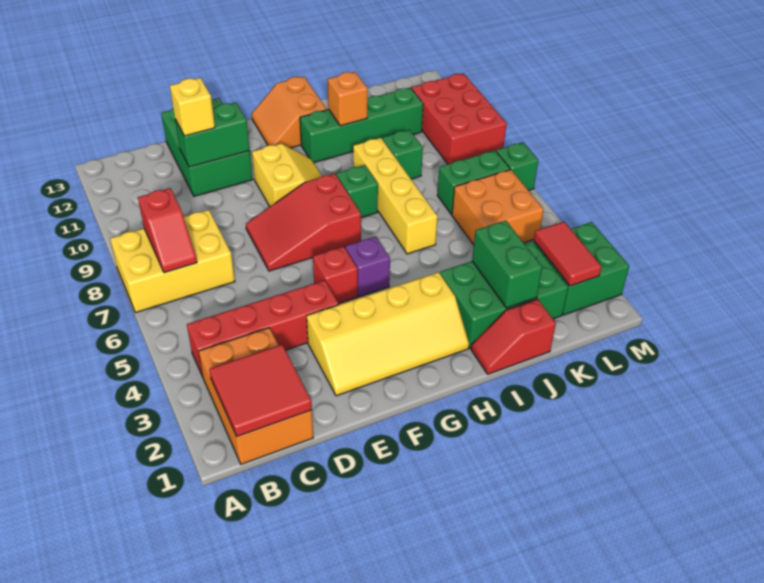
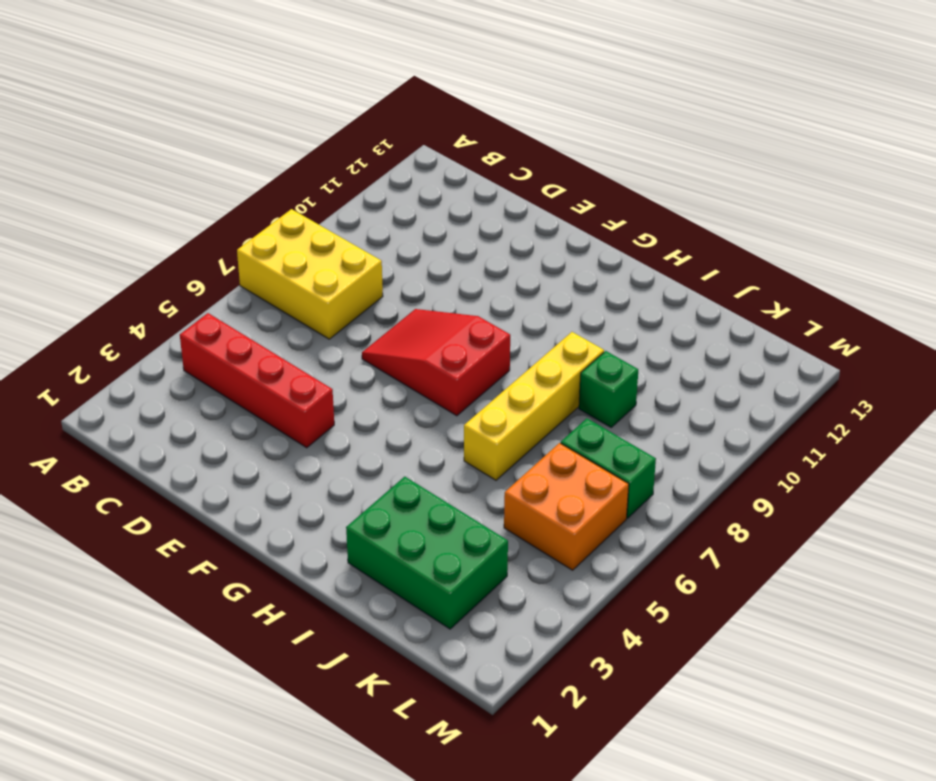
none -> orange brick B1:C3 level 1
none -> green brick D11:E13 level 1
none -> yellow slope E2:H3 level 1 top 3

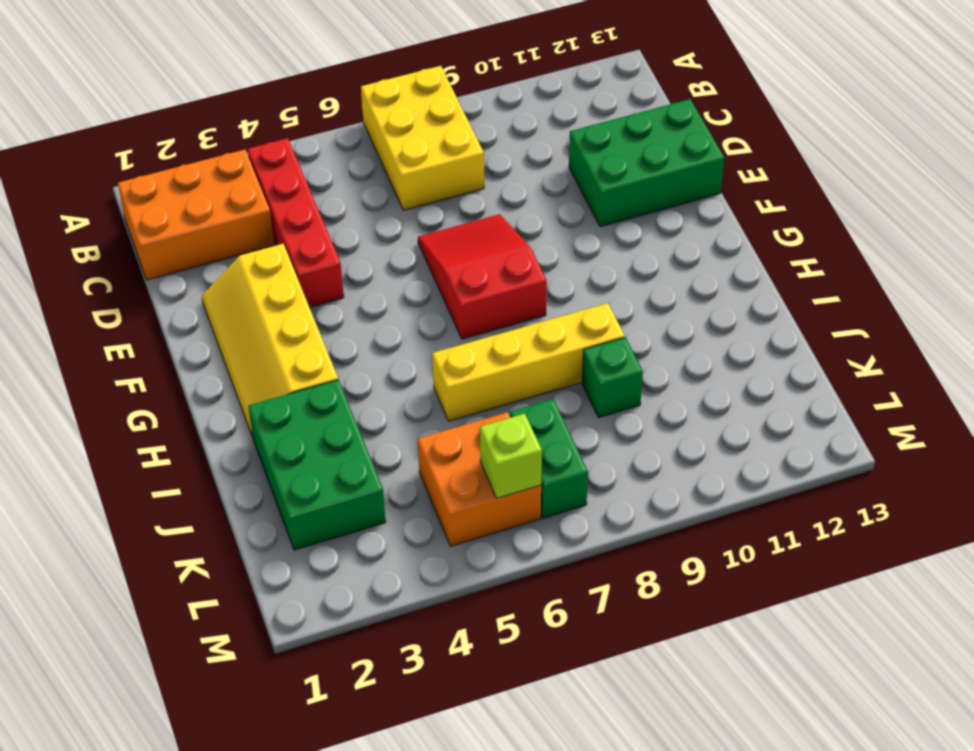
lime brick L6 level 2 -> none
none -> red brick F5 level 1
none -> yellow slope F9:G10 level 1 top F
none -> purple brick G5 level 1

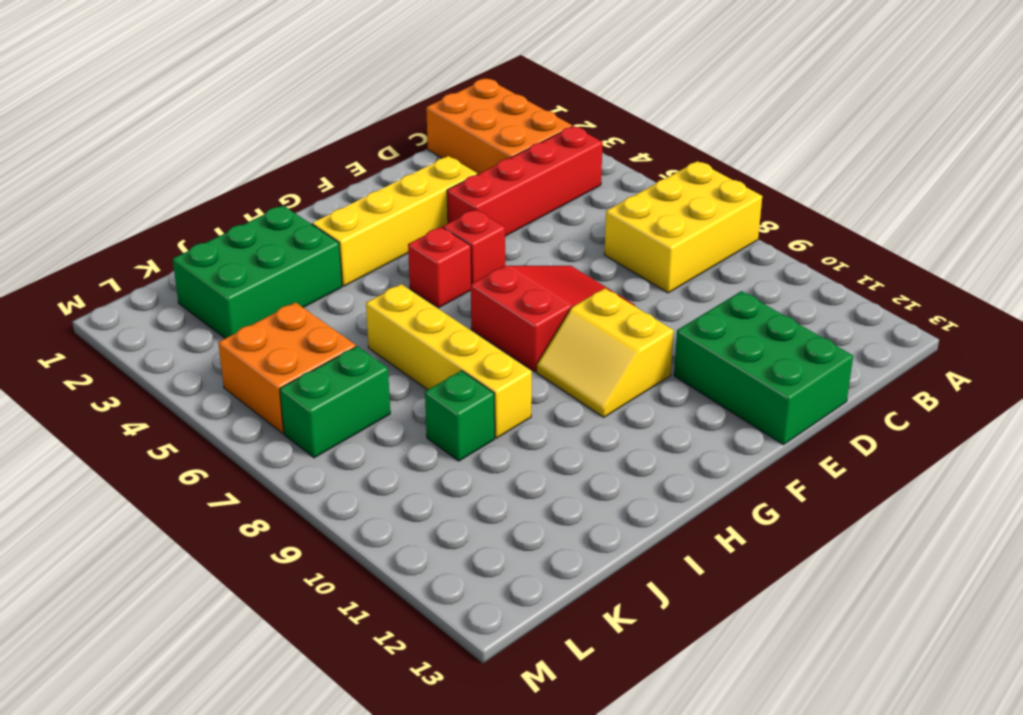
red brick G5 level 1 -> purple brick G5 level 1
none -> orange slope G12:H13 level 1 top H
none -> green brick H8 level 1
none -> green brick H11:K11 level 1

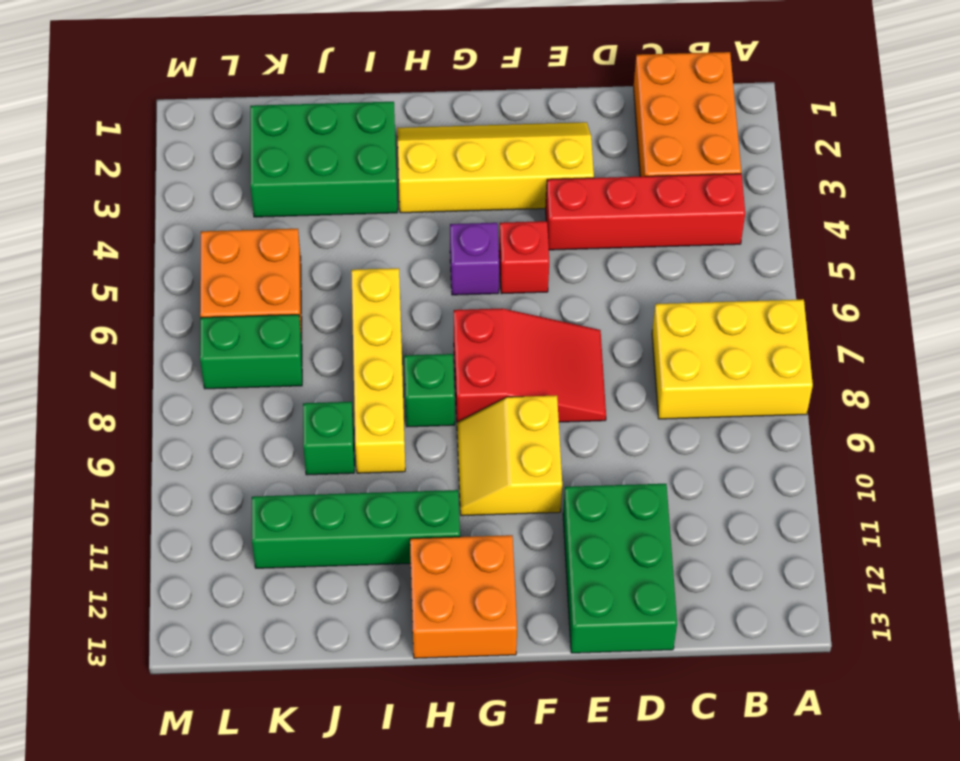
orange brick G12:H13 level 1 -> orange slope G12:H13 level 1 top H
none -> red slope I1:J1 level 1 top J
none -> green brick L2:M3 level 1
none -> red brick L9:M11 level 1

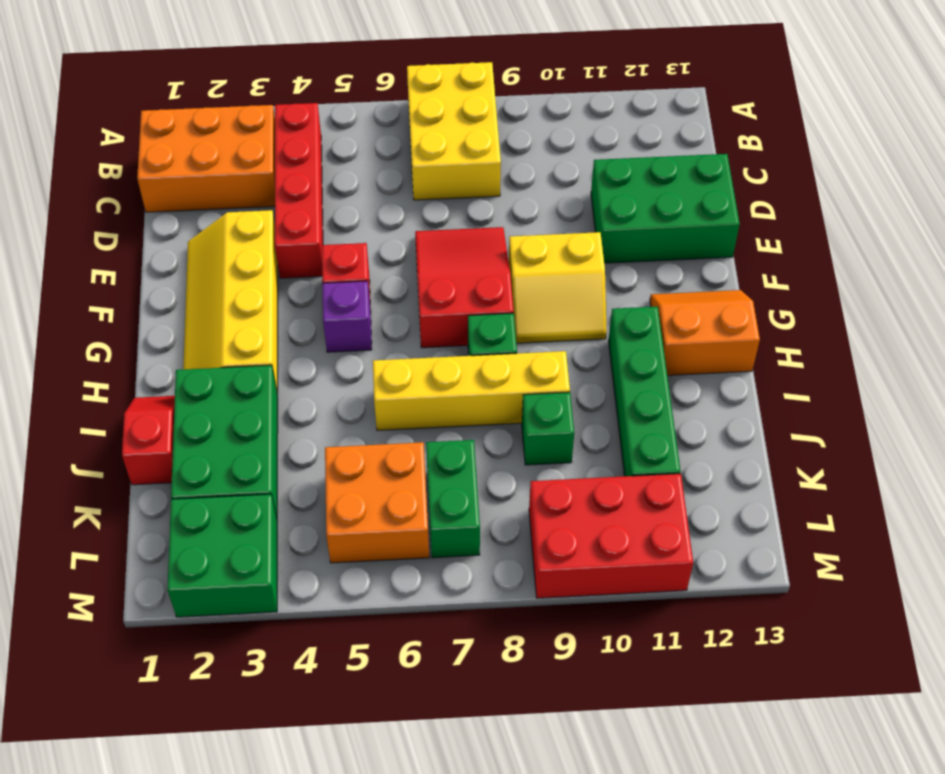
none -> green brick M7 level 1
none -> red tile B1:C2 level 2
none -> red slope B7:B8 level 2 top 8

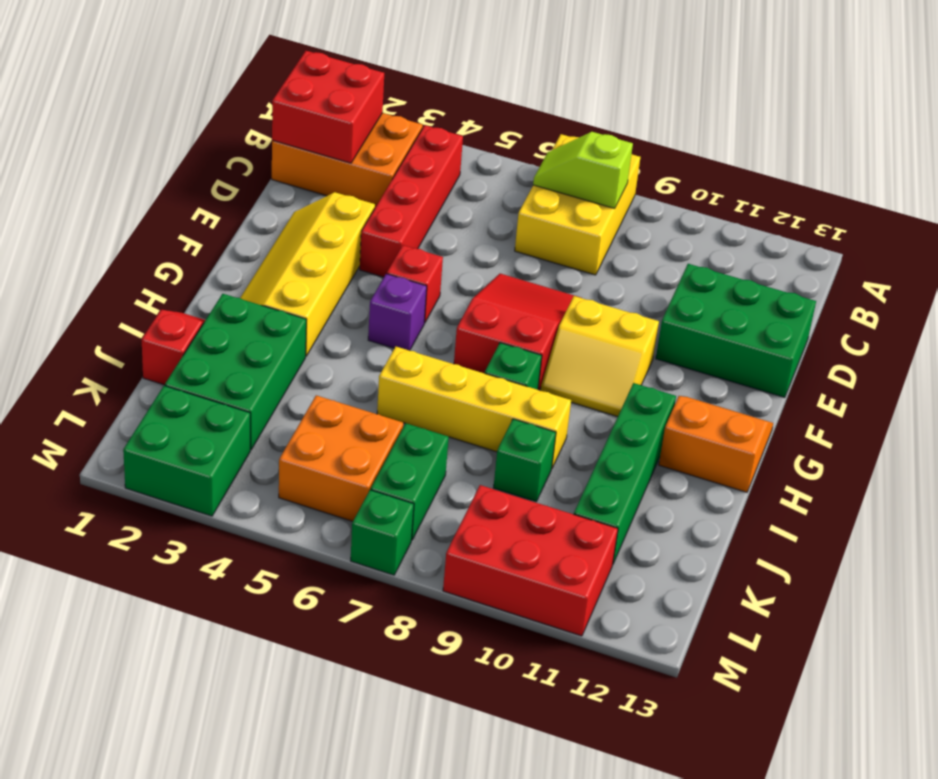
red brick B1:C2 level 2 -> red tile B1:C2 level 2
lime slope B7:B8 level 2 top 8 -> red slope B7:B8 level 2 top 8
none -> green brick D11:E11 level 2
none -> orange brick I11 level 2
none -> green brick J2:J3 level 2

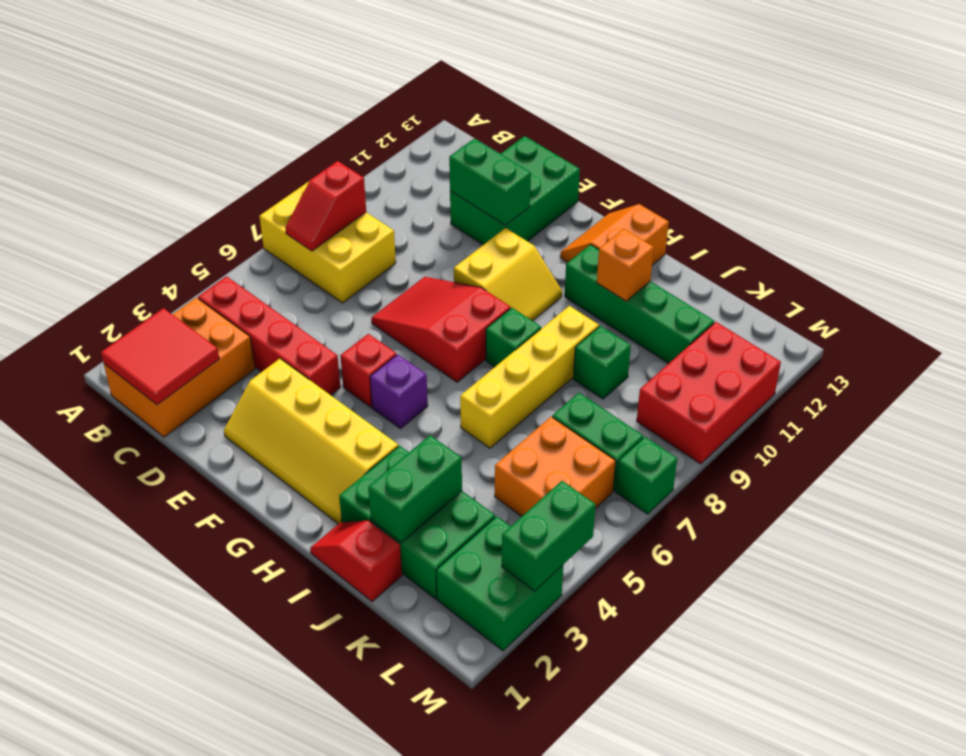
green brick M3:M4 level 2 -> none
none -> red tile L2:L3 level 2
none -> yellow brick D11 level 3

